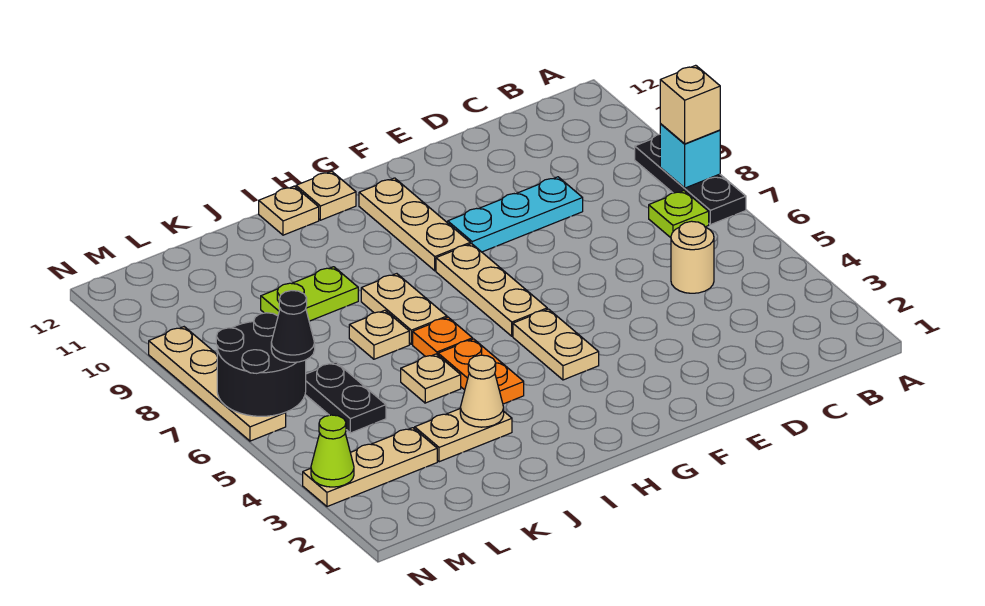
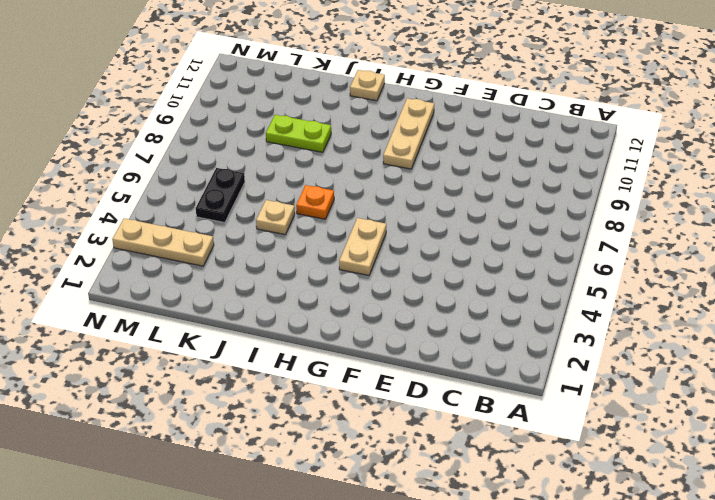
none -> black plate A7:A9 level 1
none -> lime plate B7 level 1
none -> tan round brick C5 level 1

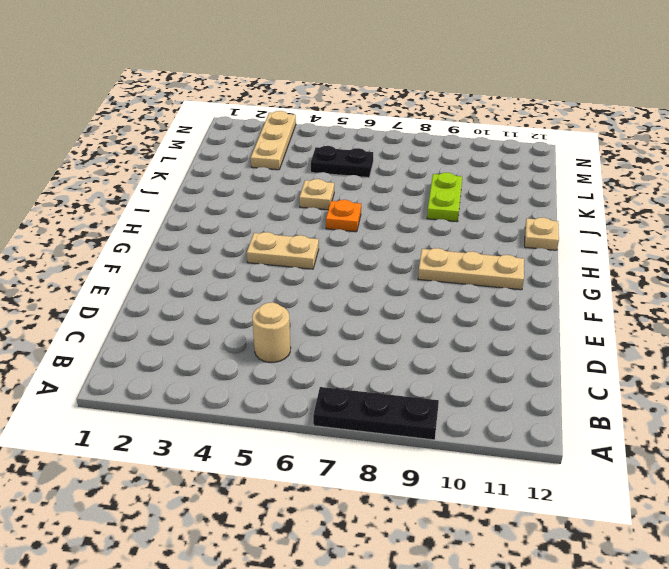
none -> lime plate B7 level 1
none -> cyan plate D9:F9 level 1
none -> tan plate G6:G8 level 1

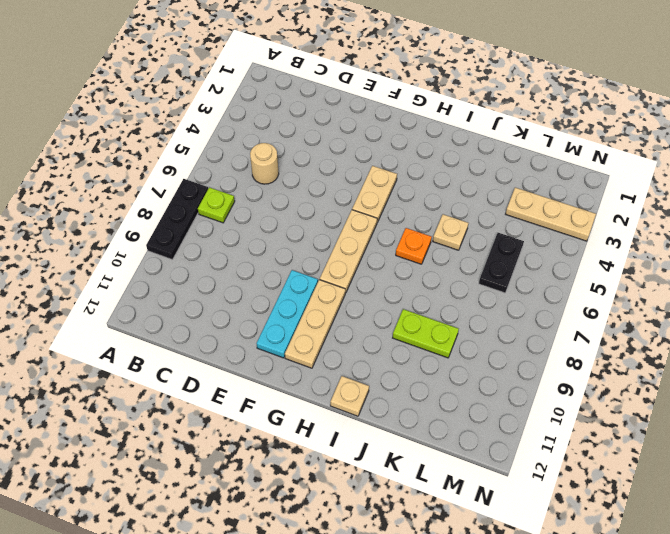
cyan plate F9:F11 level 1 -> cyan plate D9:F9 level 1
none -> tan plate H12 level 1
none -> orange plate I4:I5 level 1
none -> tan plate I7:I8 level 1

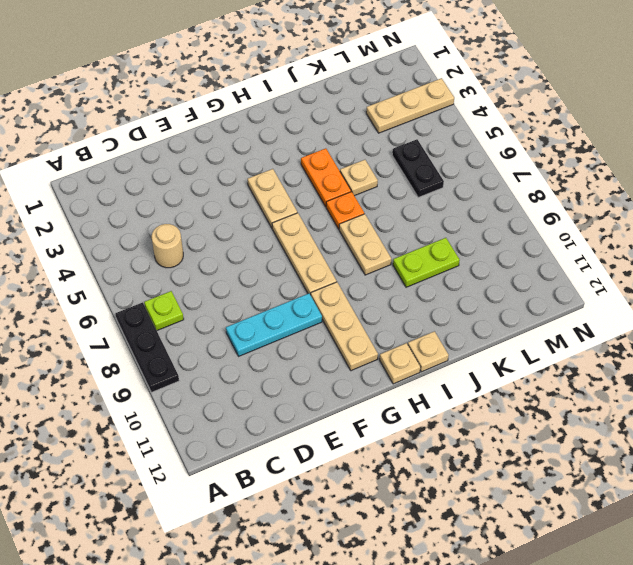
none -> tan plate J3:K3 level 1
none -> tan plate J7 level 1
none -> tan plate N6:N9 level 1

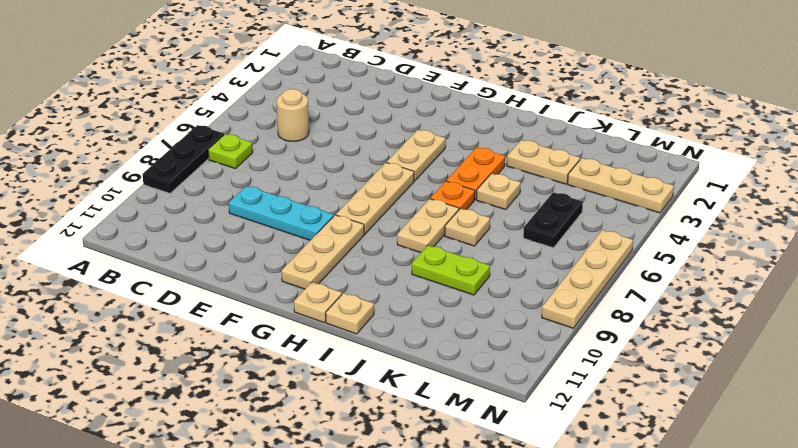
none -> cyan brick A8 level 2
none -> tan cone J3 level 2
none -> black round brick M6:N7 level 2

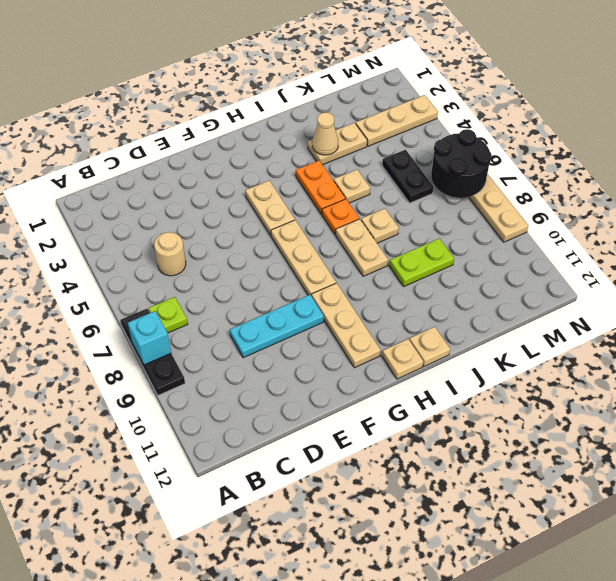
none -> lime cone N3 level 2
none -> tan brick A8 level 3
none -> black cone M6 level 3

